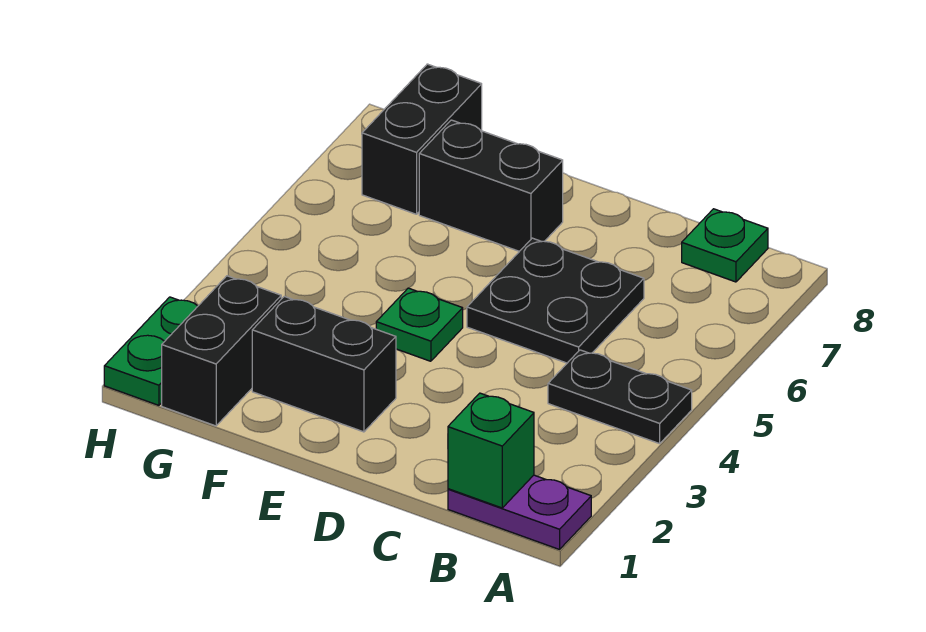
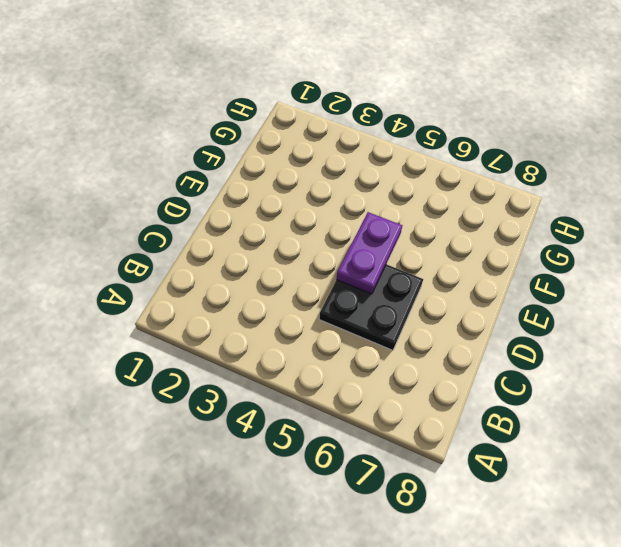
purple plate D5:E5 level 2 -> purple plate A1:B1 level 1
none -> black plate A4:B4 level 1
none -> green plate B8 level 1

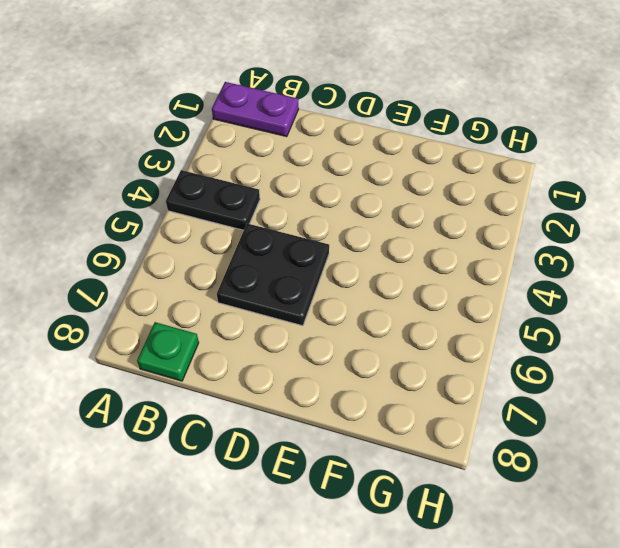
none -> black brick E2:F2 level 1
none -> green plate E4 level 1

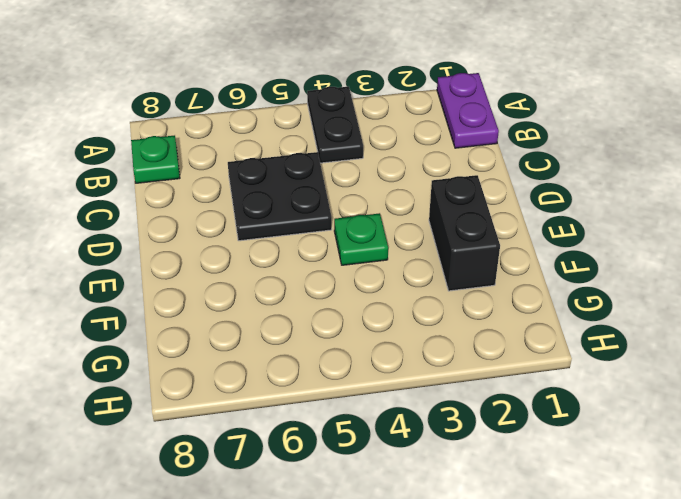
none -> black brick E7:F7 level 1
none -> black brick G1:G2 level 1

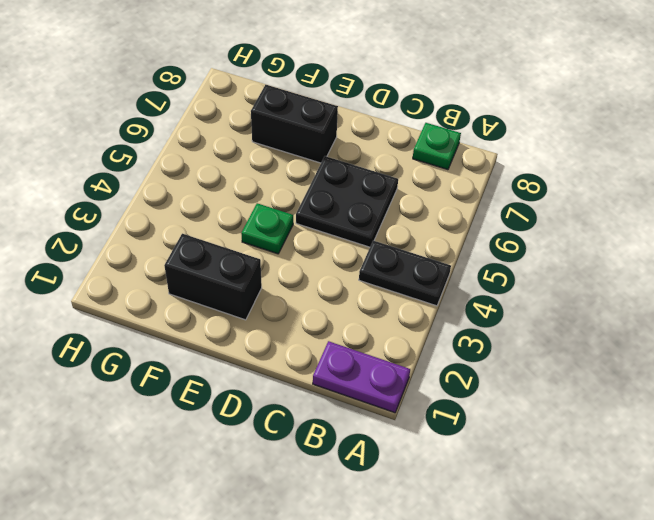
none -> black brick G1:G2 level 1
none -> black brick G7:G8 level 1

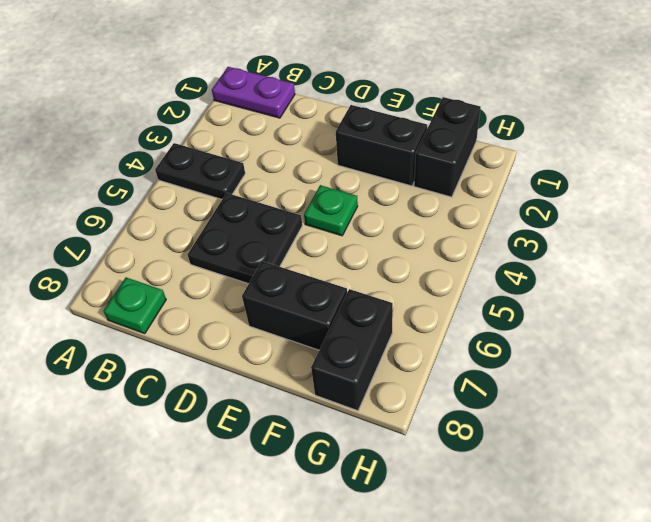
none -> green plate H1:H2 level 1
none -> green brick B1 level 2

